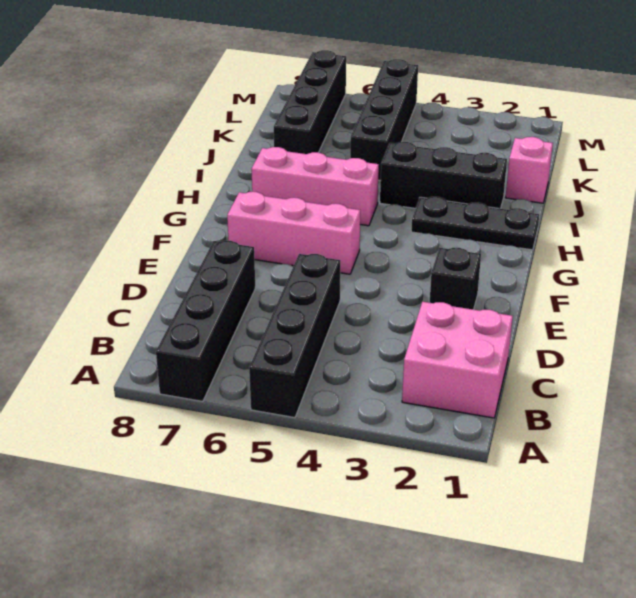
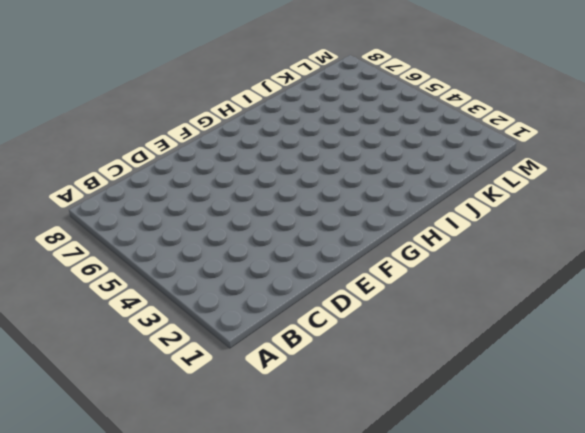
none -> black brick A5:D5 level 1
none -> black brick A7:D7 level 1

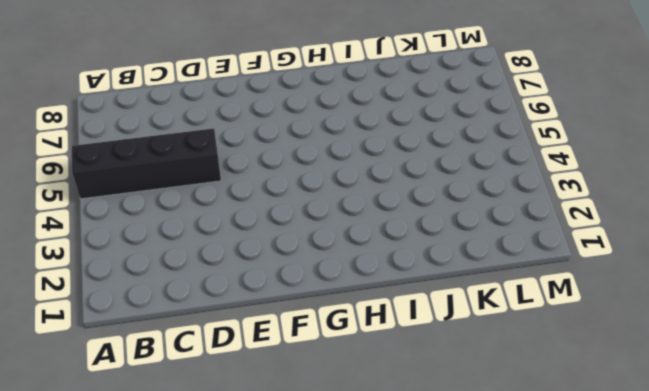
none -> black brick A7:D7 level 1
none -> pink brick B1:C2 level 1

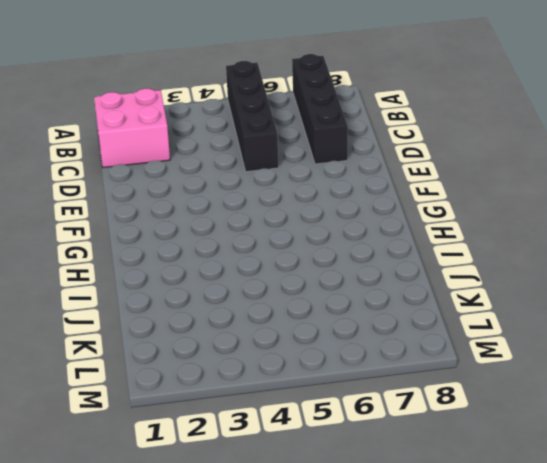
none -> black brick E2 level 1
none -> pink brick F5:F7 level 1

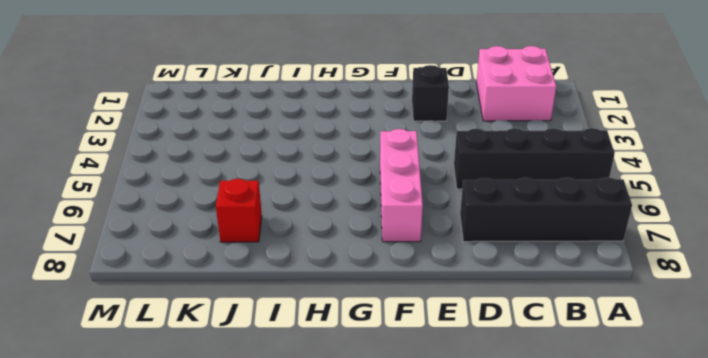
red brick J7 level 1 -> black brick J7:M7 level 1
none -> black plate H1:H3 level 1
none -> pink brick H5:H7 level 1

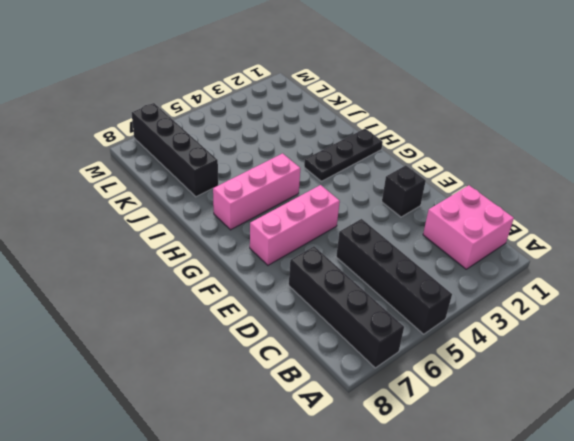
none -> black brick I2:I4 level 1
none -> pink brick J1 level 1

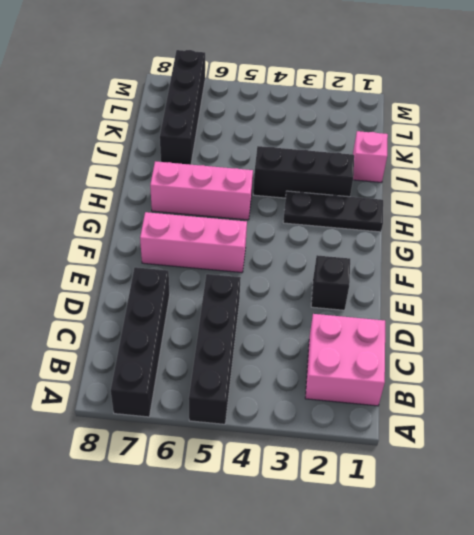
none -> black brick J5:M5 level 1

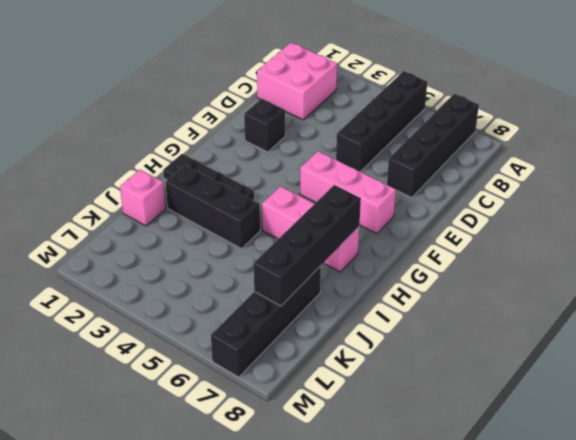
black brick H7:K7 level 2 -> black brick J5:M5 level 1

